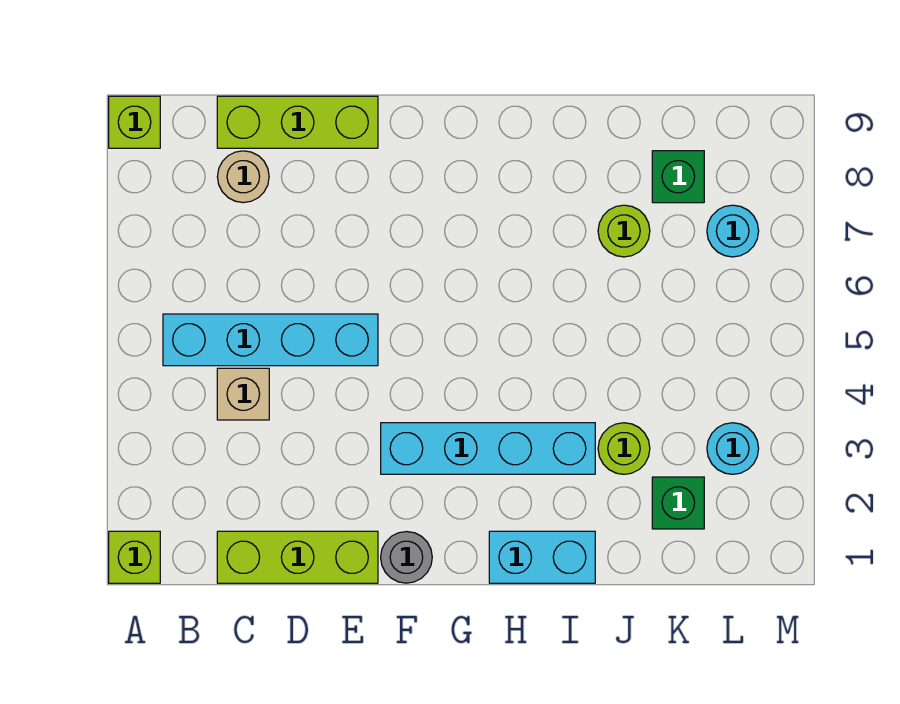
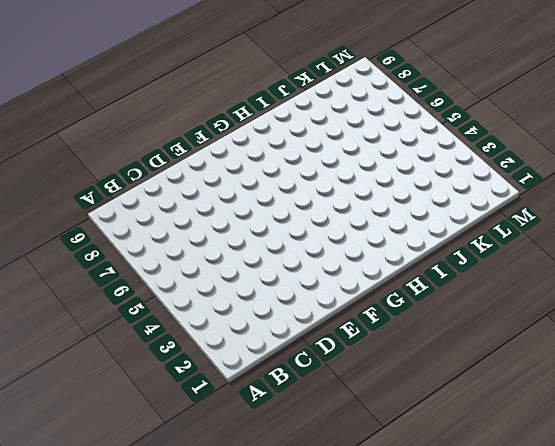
none -> lime brick A1 level 1
none -> lime brick A9 level 1
none -> cyan brick B5:E5 level 1

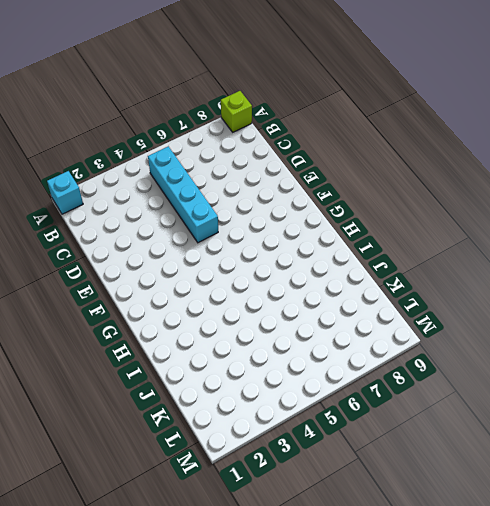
cyan brick A1 level 1 -> lime brick A1 level 1
none -> lime brick C1:E1 level 1
none -> tan brick C4 level 1
none -> tan round brick C8 level 1

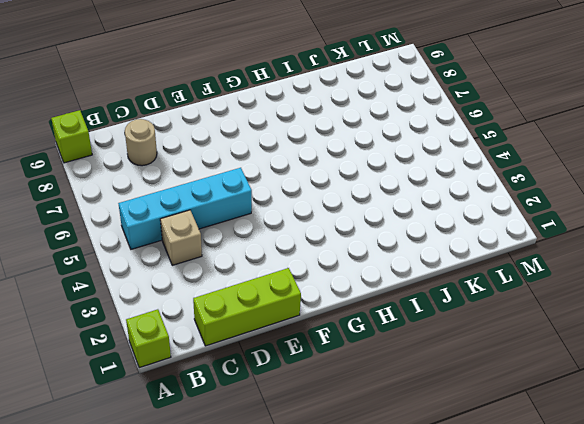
none -> lime brick C9:E9 level 1
none -> grey round brick F1 level 1
none -> cyan brick F3:I3 level 1

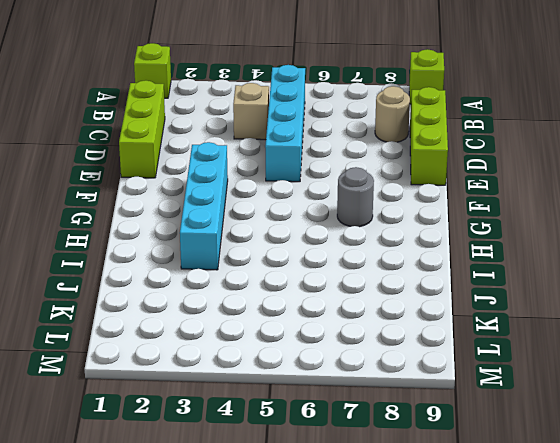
grey round brick G7 level 1 -> grey round brick F1 level 1
none -> cyan brick H1:I1 level 1
none -> lime round brick J3 level 1
none -> lime round brick J7 level 1

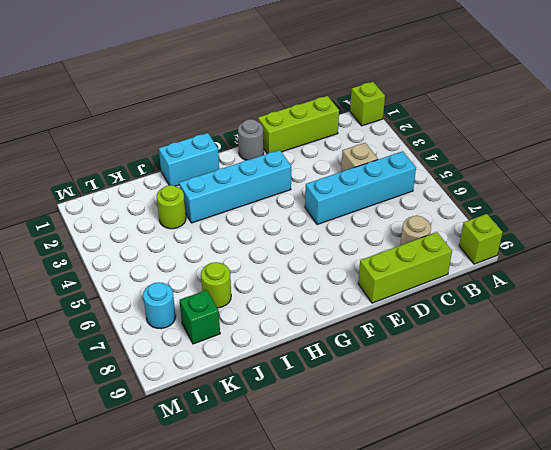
none -> green brick K2 level 1
none -> cyan round brick L3 level 1

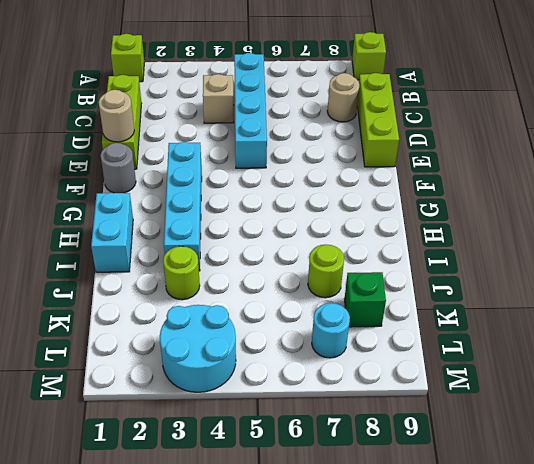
tan round brick E1 level 2 -> none
cyan round brick L3:M4 level 1 -> cyan round brick L3 level 1
none -> green brick K2 level 1

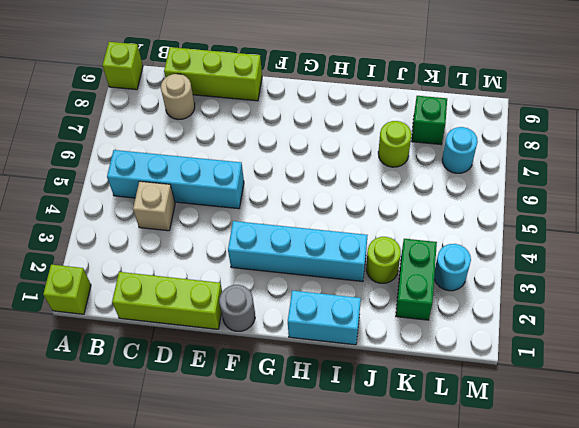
green brick K2:K3 level 1 -> green brick K2 level 1

